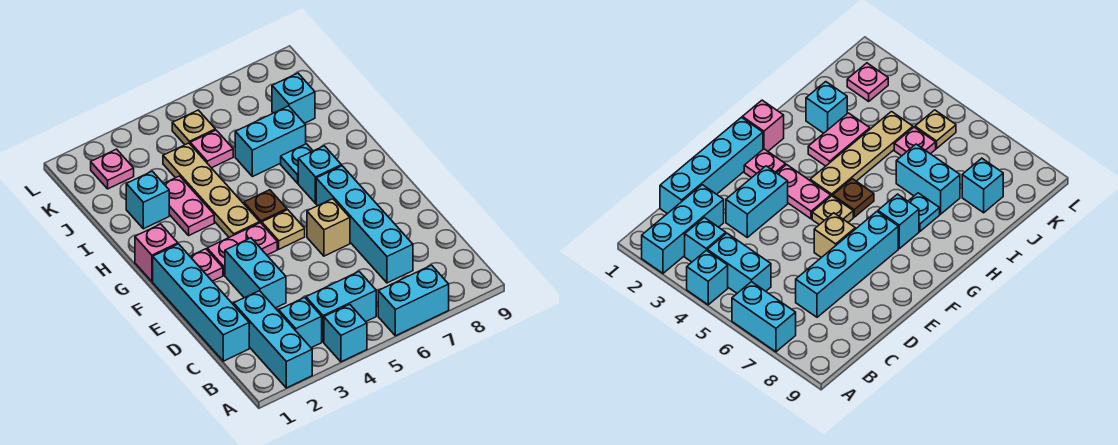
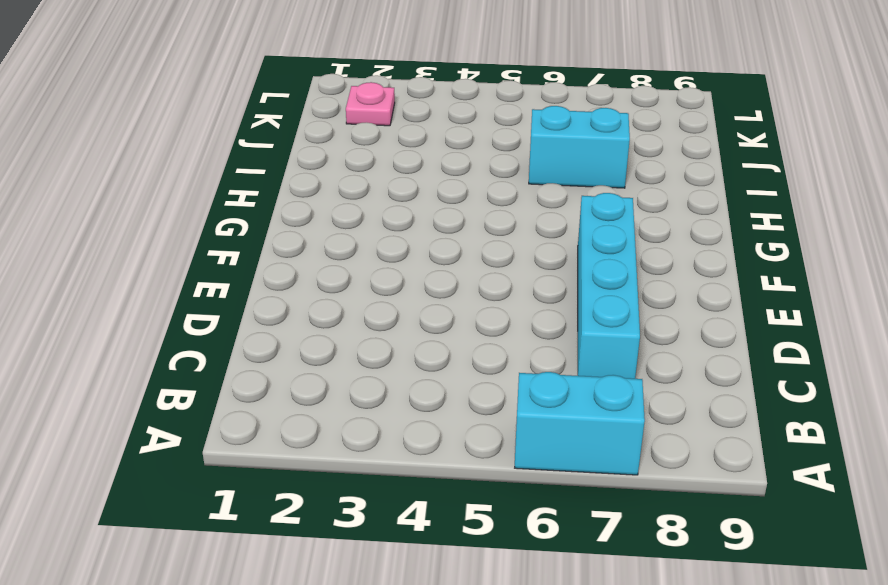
none -> cyan brick A2:C2 level 1
none -> cyan brick A4 level 1
none -> cyan brick B3 level 1

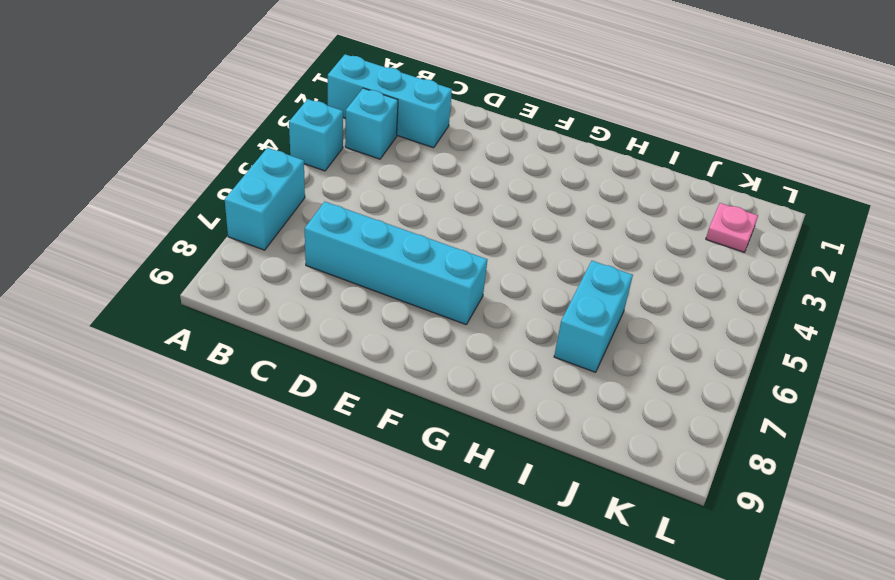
none -> cyan brick B4:B5 level 1
none -> cyan brick C1:F1 level 1
none -> cyan brick D3:E3 level 1

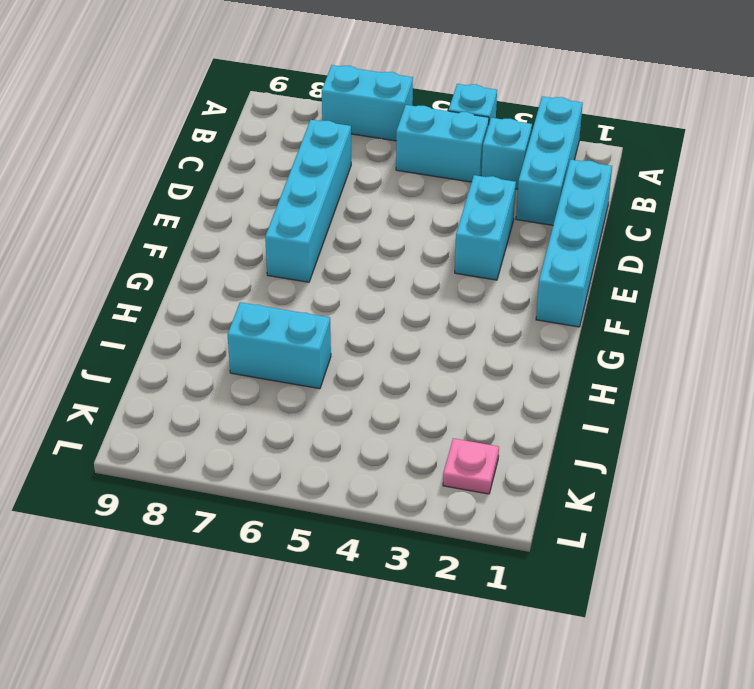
none -> tan brick E6 level 1
none -> pink plate F2 level 1
none -> pink plate F3:F4 level 1

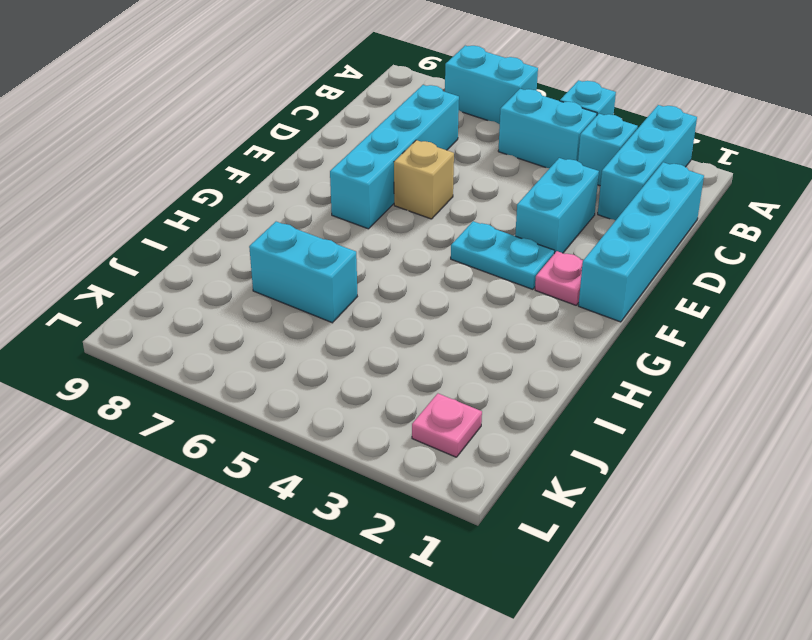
cyan plate F3:F4 level 1 -> pink plate F3:F4 level 1
none -> tan plate F5 level 1
none -> pink brick G1 level 1
none -> tan plate G4:J4 level 1

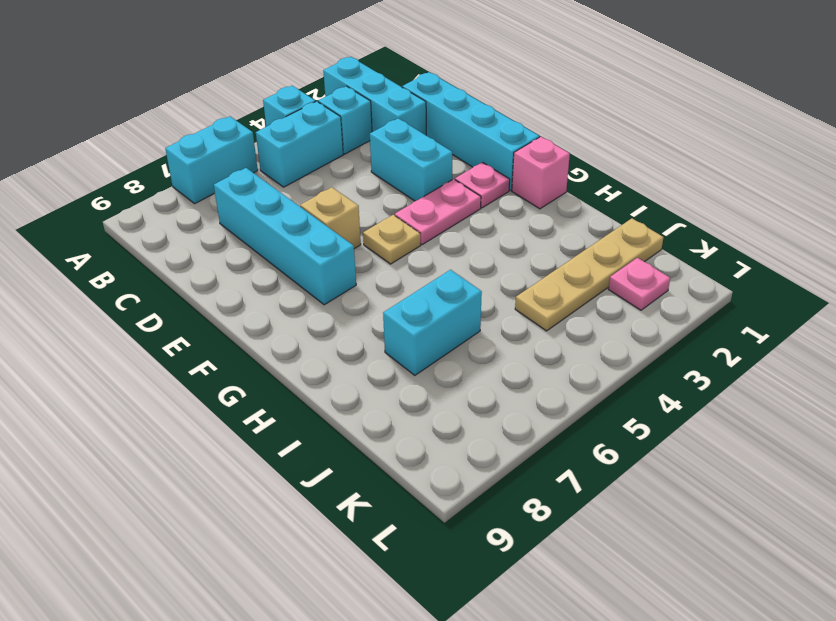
tan plate J1:J4 level 1 -> tan plate G4:J4 level 1
none -> brown plate G5 level 1
none -> cyan brick G7 level 1
none -> pink plate H3:I3 level 1

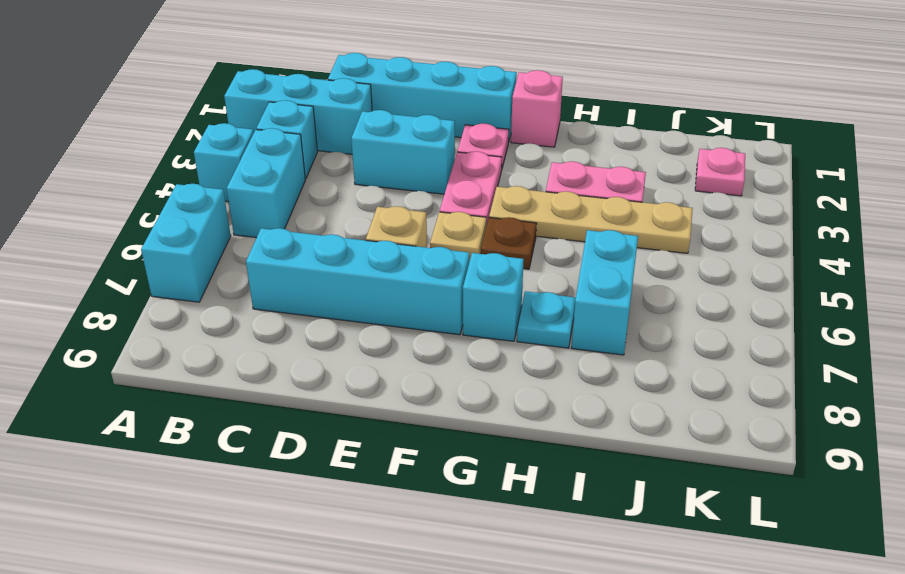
none -> cyan brick I2 level 1
none -> pink plate J5 level 1
none -> cyan brick J8 level 1

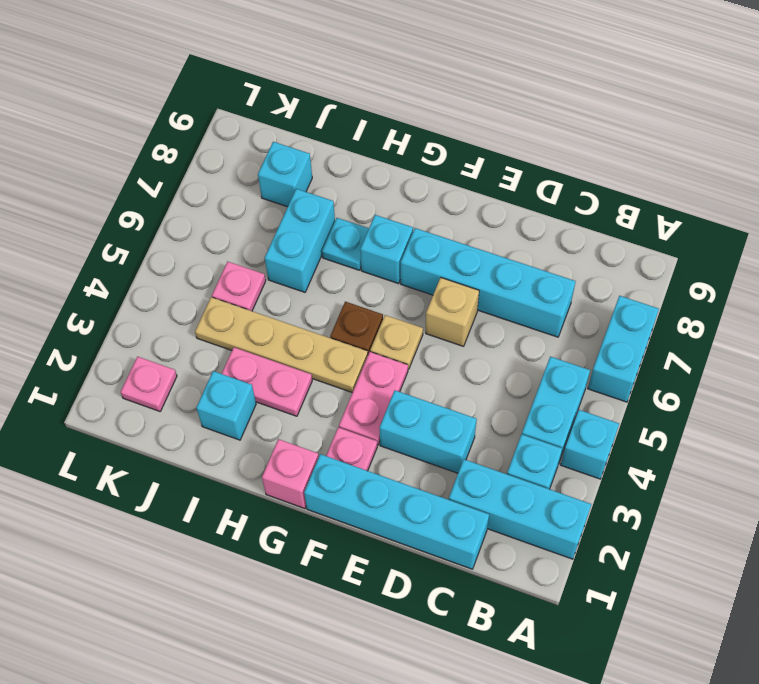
none -> tan plate K5 level 1

